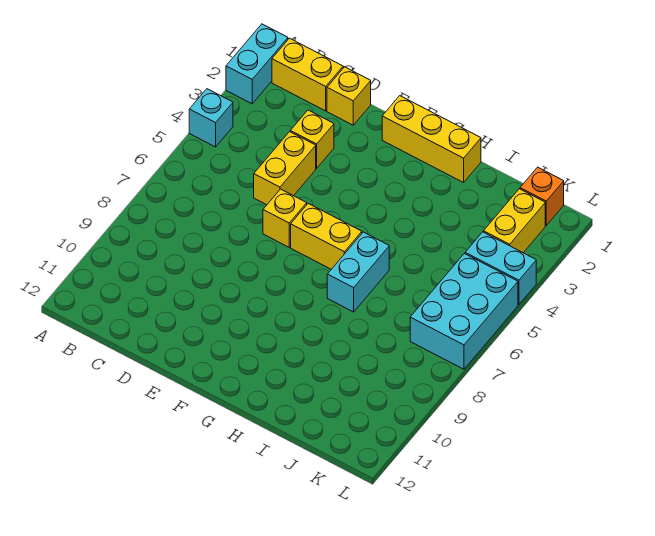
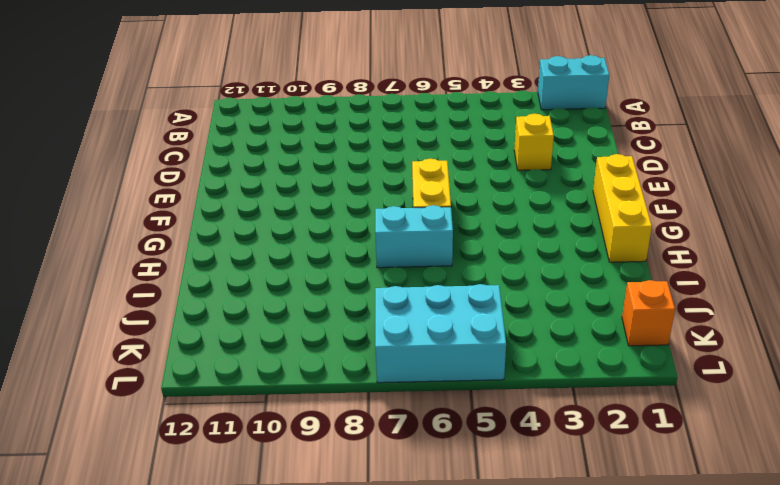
none -> cyan brick A4 level 1
none -> yellow brick B1:C1 level 1
none -> yellow brick D1 level 1

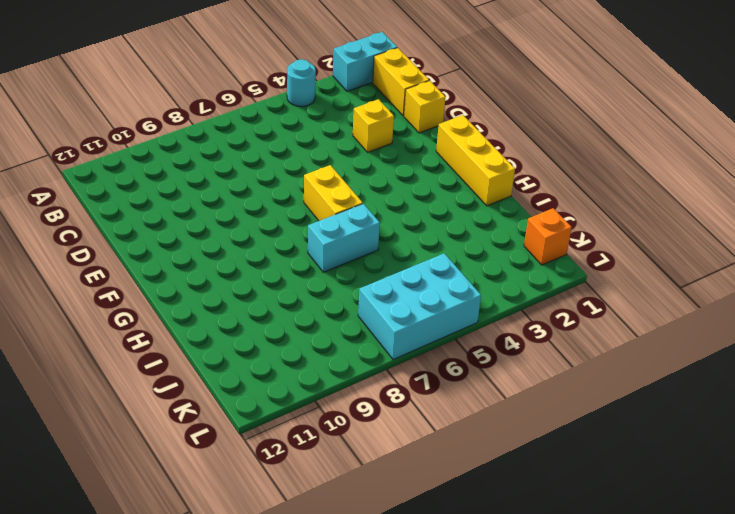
cyan round brick A4 level 1 -> cyan brick A4 level 1
none -> yellow brick D4:D5 level 1
none -> yellow brick E6 level 1
none -> yellow brick K2:K3 level 1

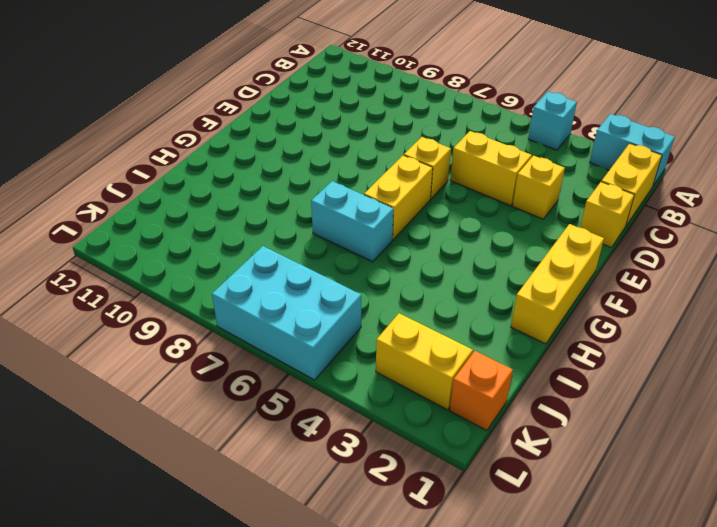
none -> cyan brick K4:L4 level 1

